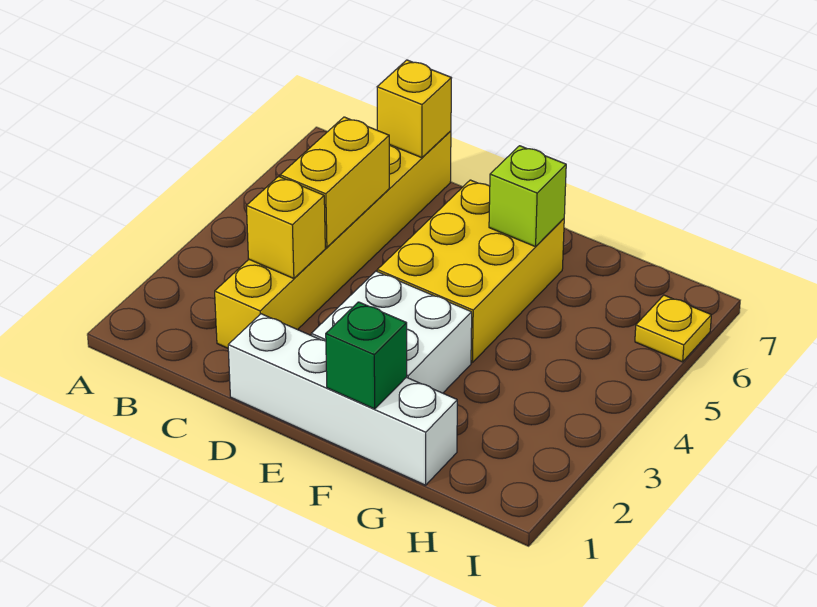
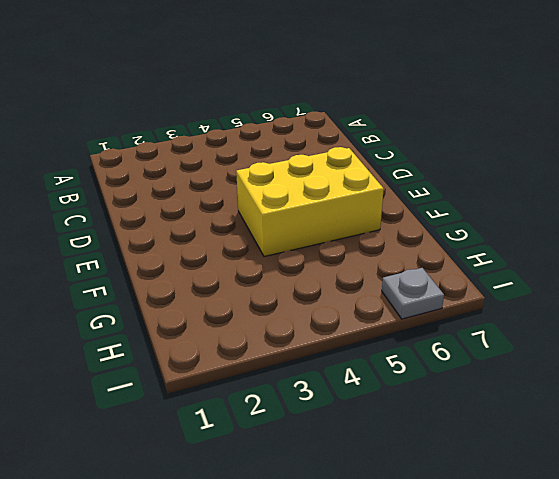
grey plate I6 level 1 -> yellow plate I6 level 1
none -> yellow brick C2:C7 level 1
none -> white brick D1:G1 level 1

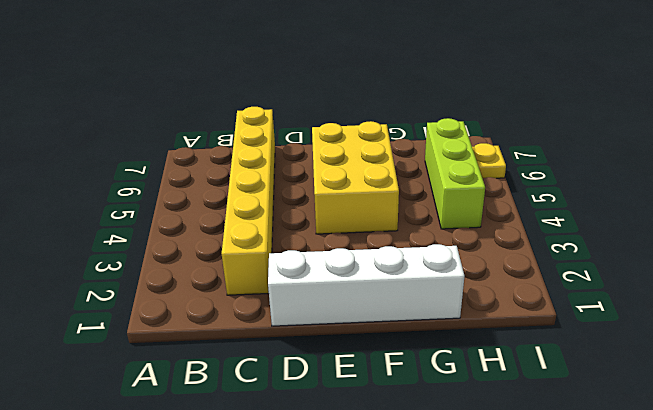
lime brick H4:H6 level 1 -> none
none -> white brick E2:F3 level 1
none -> yellow brick C3 level 2

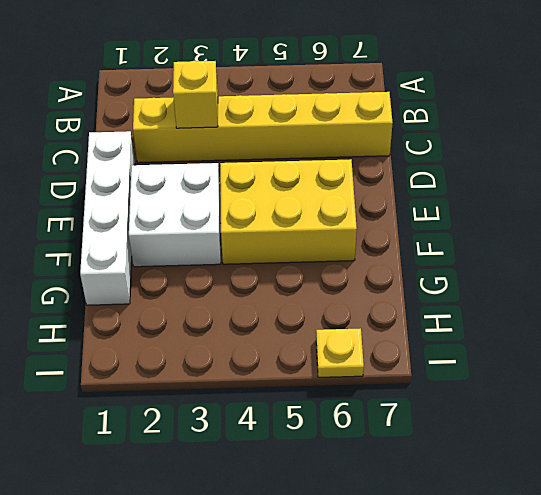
none -> yellow brick C4:C5 level 2
none -> yellow brick C7 level 2

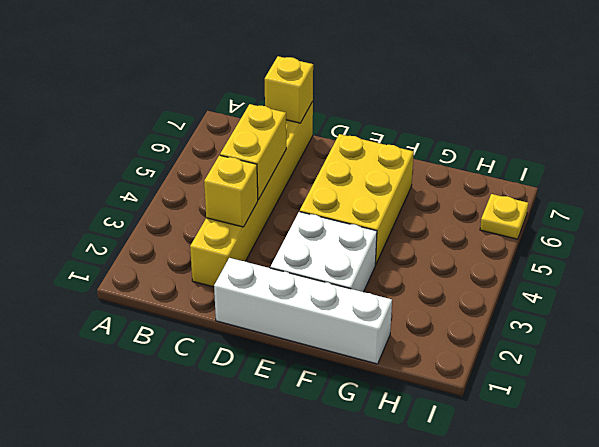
none -> green brick F1 level 2
none -> lime brick F6 level 2

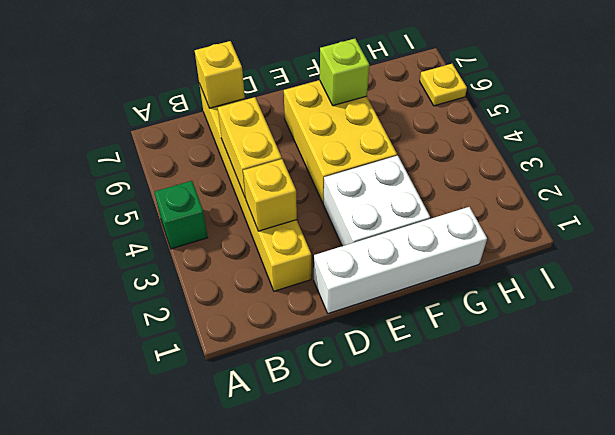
green brick A4 level 1 -> green brick F1 level 2

